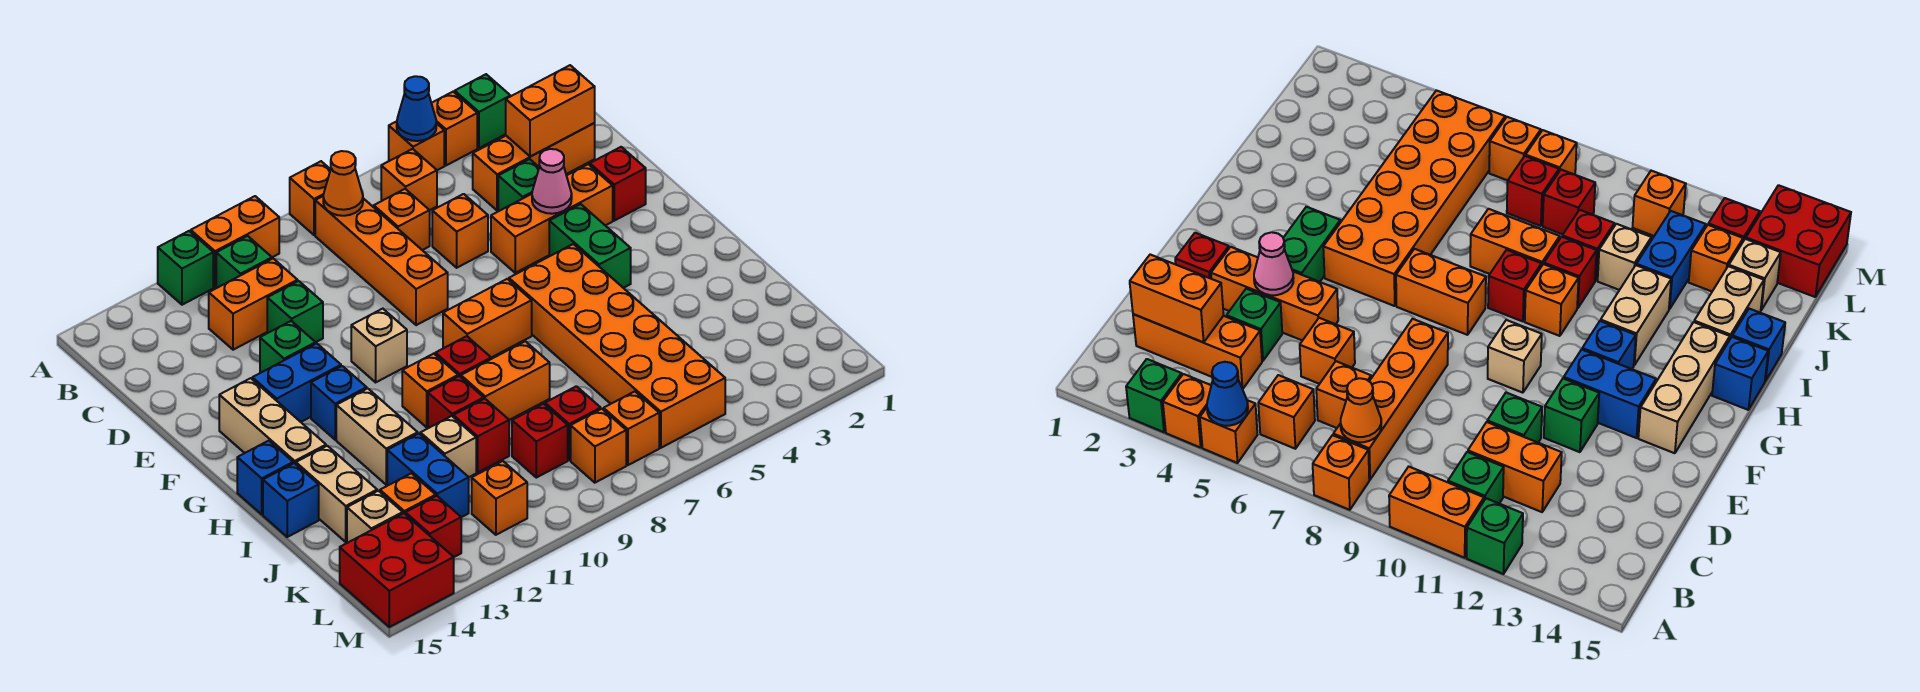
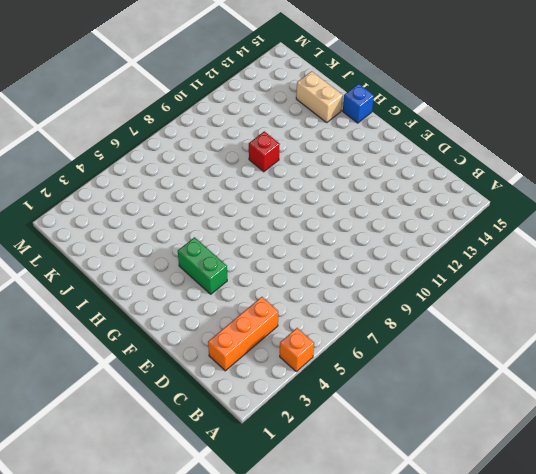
none -> green brick A3 level 1
none -> orange brick A5 level 1
none -> orange brick A8 level 1
none -> orange brick A10:A11 level 1

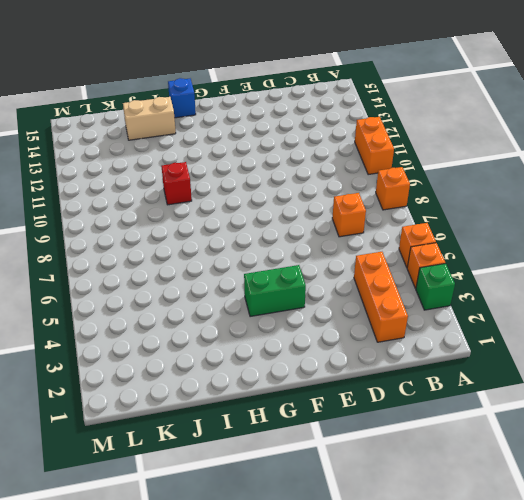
none -> green brick A12 level 1
none -> orange brick B6 level 1
none -> orange brick B8:E8 level 1
none -> green brick B11 level 1

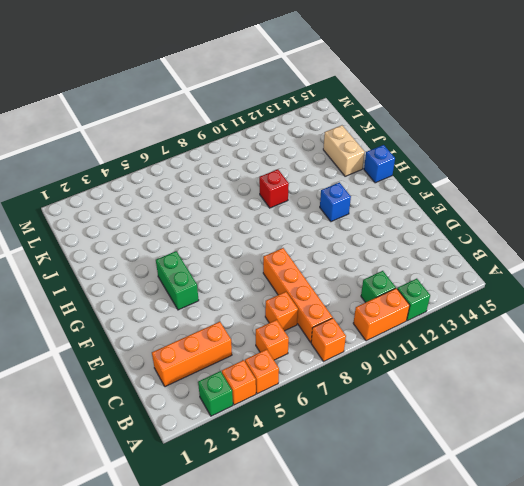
none -> orange brick C11:C12 level 1
none -> green brick D4 level 1
none -> orange brick D6 level 1
none -> green brick D11 level 1

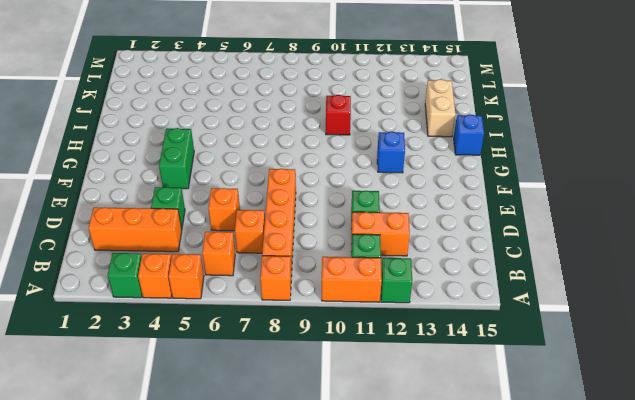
none -> red brick E2 level 1
none -> orange brick E3:E5 level 1
none -> green brick E12 level 1
none -> tan brick F10 level 1

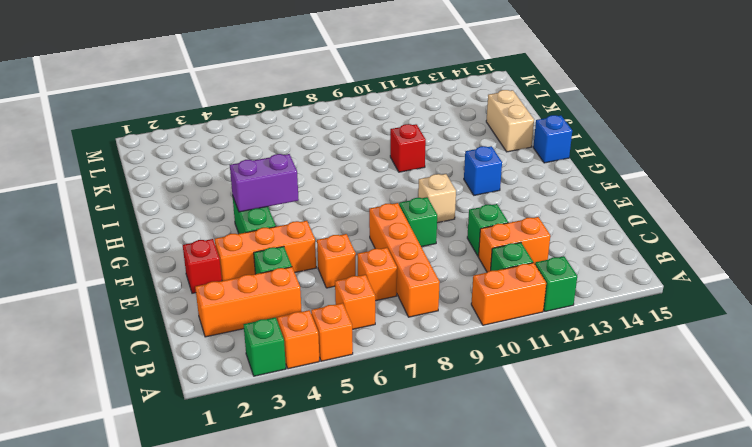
green brick E9 level 1 -> green brick E12 level 1
purple brick G4:G5 level 2 -> none
none -> orange brick A8 level 1
none -> blue brick F12:F13 level 1
none -> tan brick F14:H14 level 1
none -> orange brick G5:L6 level 1

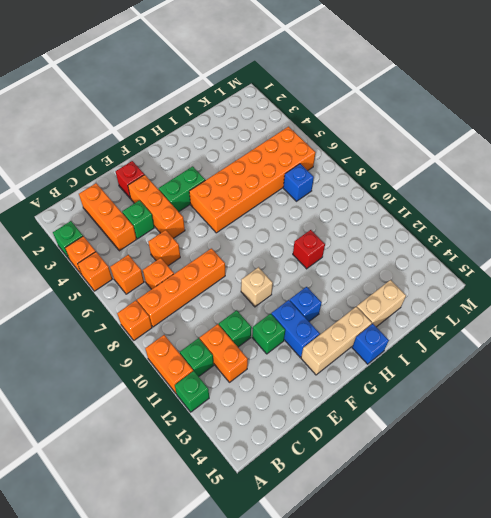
blue brick K7 level 1 -> blue brick I15 level 1
none -> orange brick G7:G8 level 1
none -> red brick H9 level 1
none -> orange brick H10 level 1
none -> tan brick H12:I12 level 1

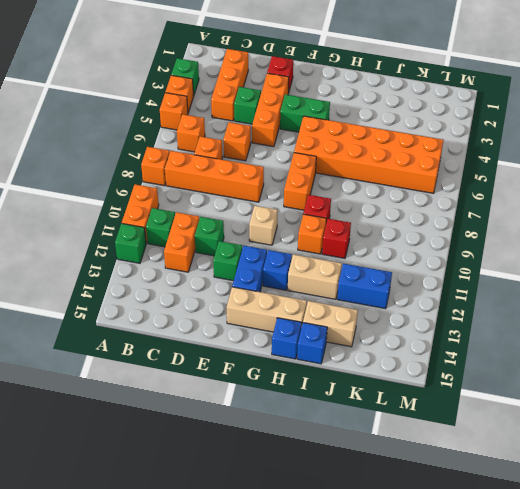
none -> orange brick I8:I9 level 1
none -> red brick J10 level 1
none -> tan brick J11 level 1
none -> red brick K8 level 1

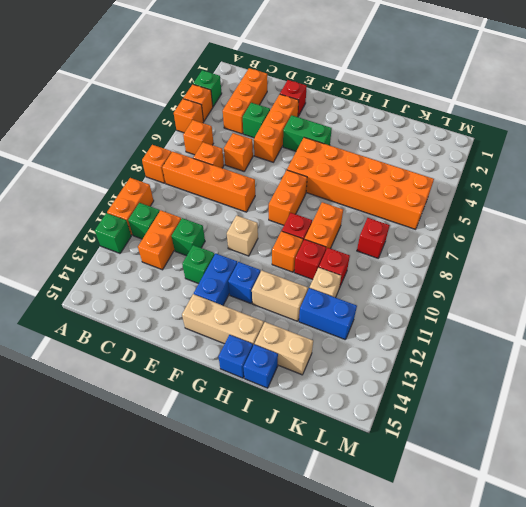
none -> red brick K9 level 1
none -> orange brick K13 level 1
none -> tan brick K14 level 1
none -> orange brick L7 level 1

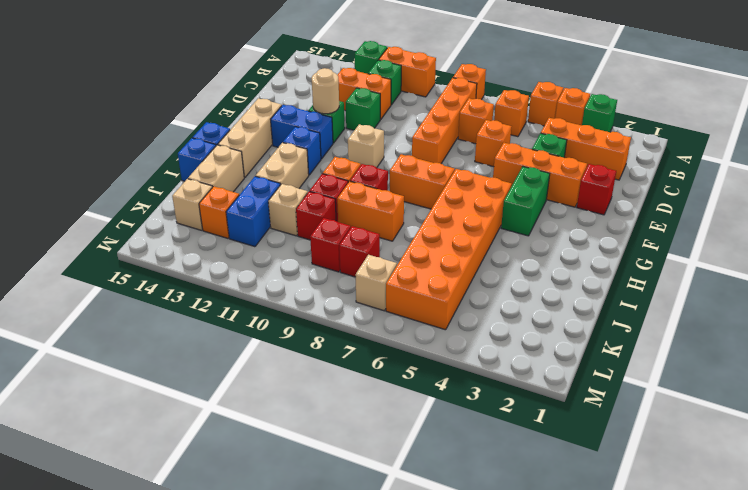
tan round brick E12 level 2 -> none
tan brick L7 level 1 -> orange brick L7 level 1
none -> orange brick L8 level 1
none -> orange brick L11 level 1
none -> red brick L13 level 1
none -> red brick L14:M15 level 1

